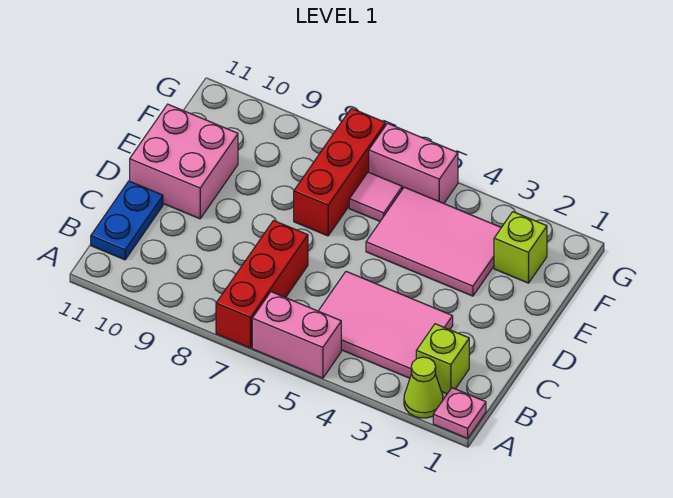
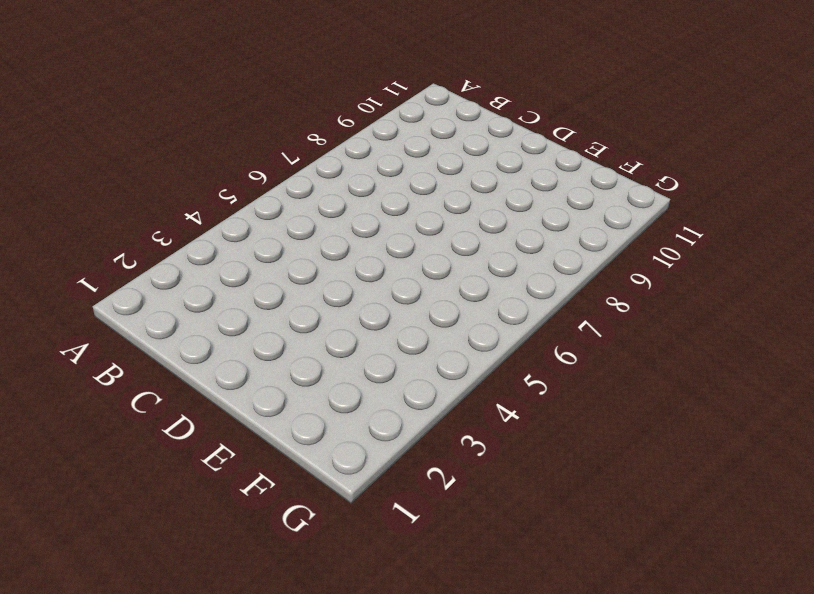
none -> pink plate A1 level 1
none -> lime cone A2 level 1
none -> pink brick A5:A6 level 1

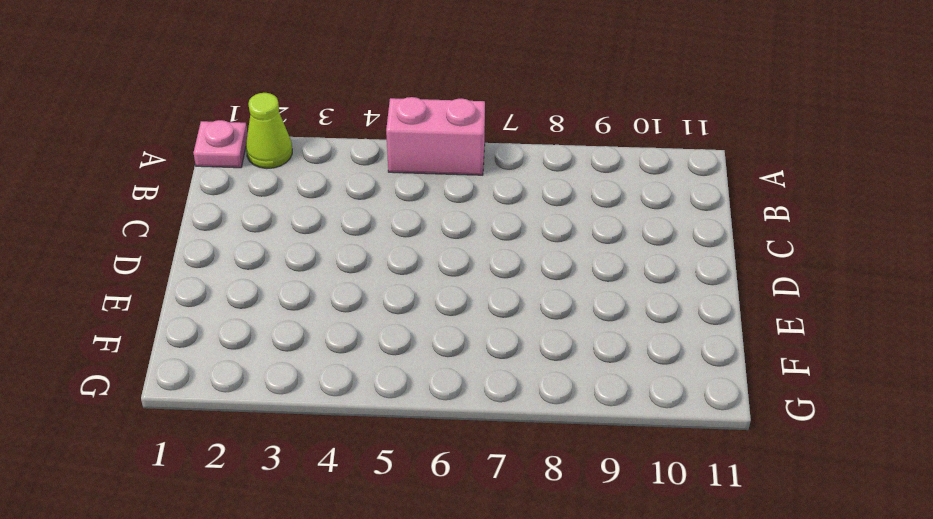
none -> red brick A7:C7 level 1
none -> lime brick B2 level 1
none -> pink tile B3:C5 level 1

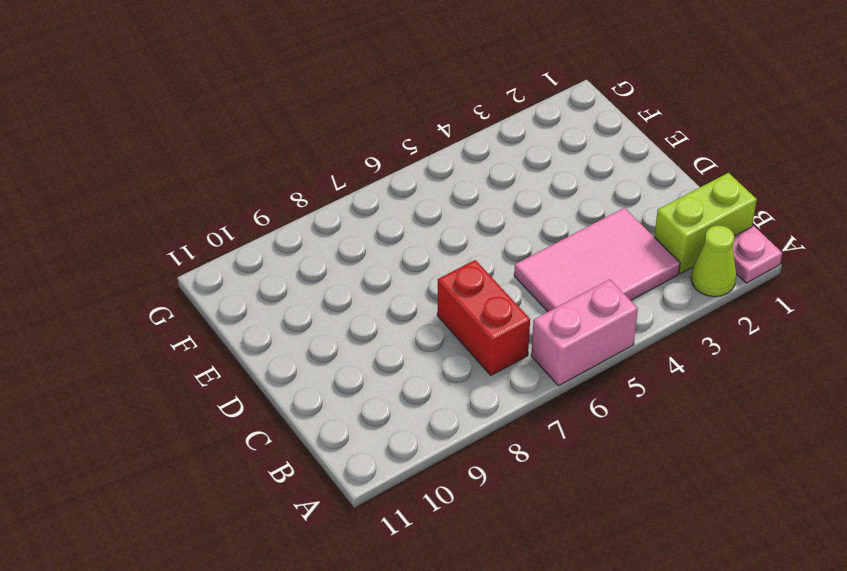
lime brick B1:B2 level 1 -> lime brick B2 level 1
red brick B7:C7 level 1 -> red brick A7:C7 level 1
none -> blue plate B11:C11 level 1
none -> pink brick D10:E11 level 1
none -> pink tile E3:F5 level 1

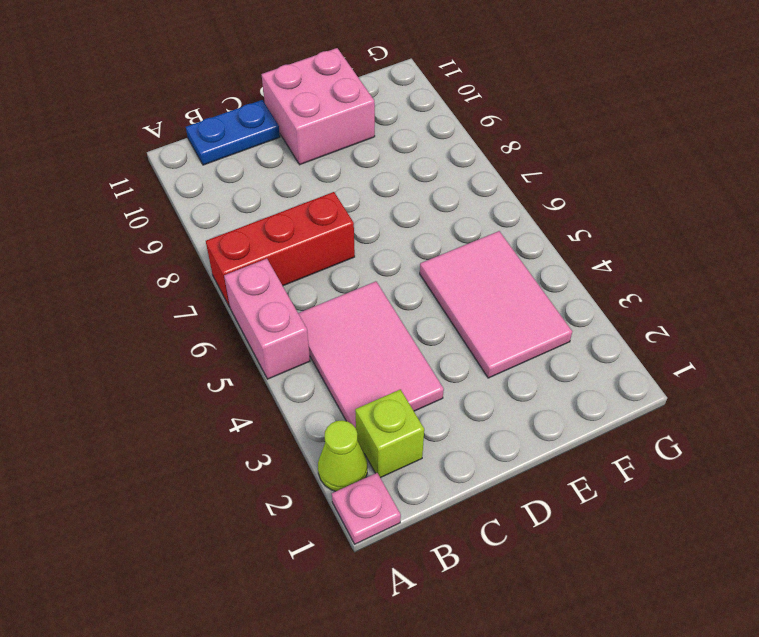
none -> red brick E7:G7 level 1
none -> lime brick F2 level 1
none -> pink tile F6 level 1

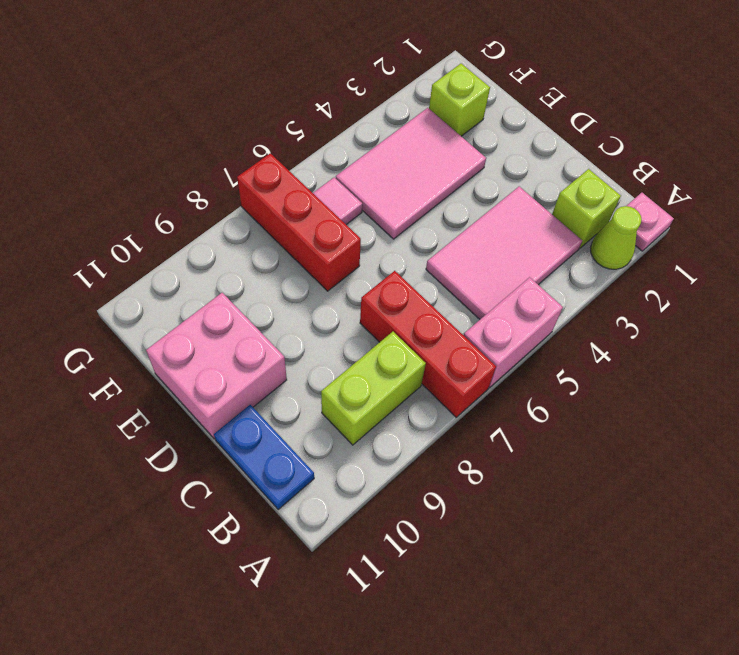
lime brick B8:B9 level 1 -> none
none -> pink brick G5:G6 level 1

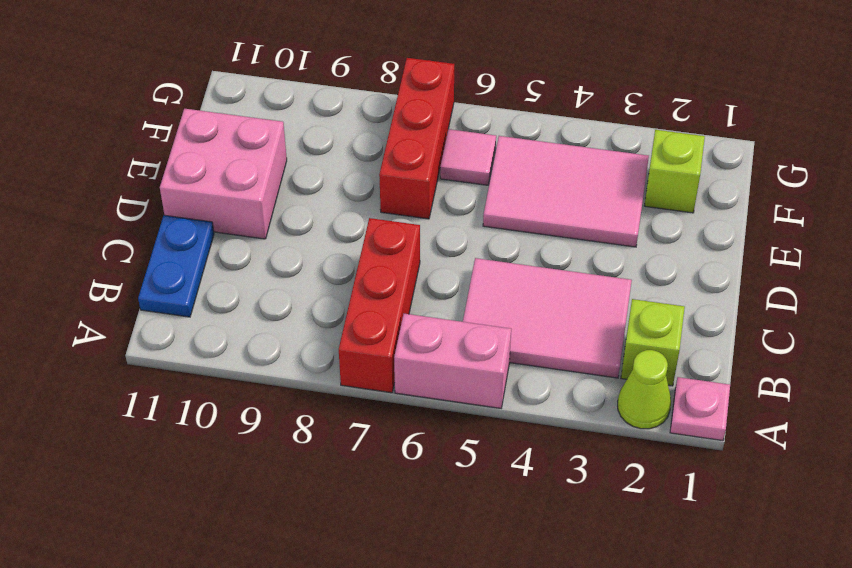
none -> pink brick G5:G6 level 1

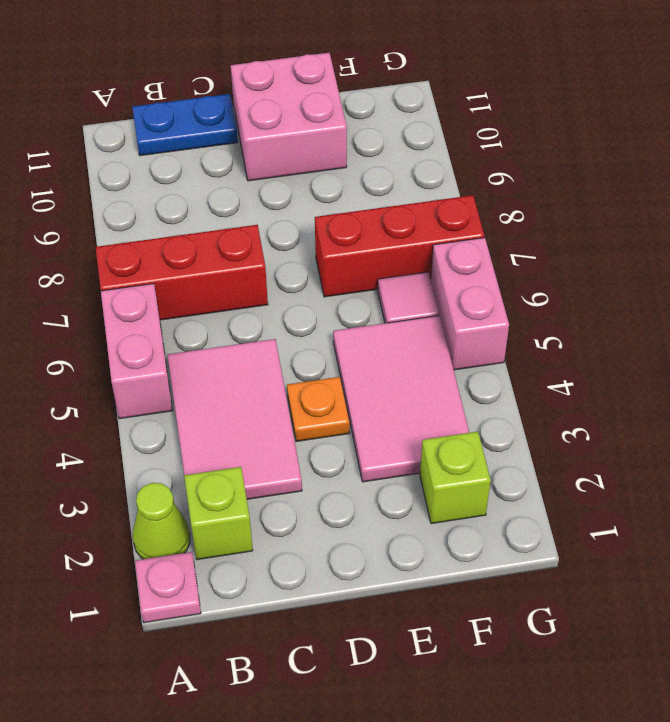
orange plate D4 level 1 -> none

